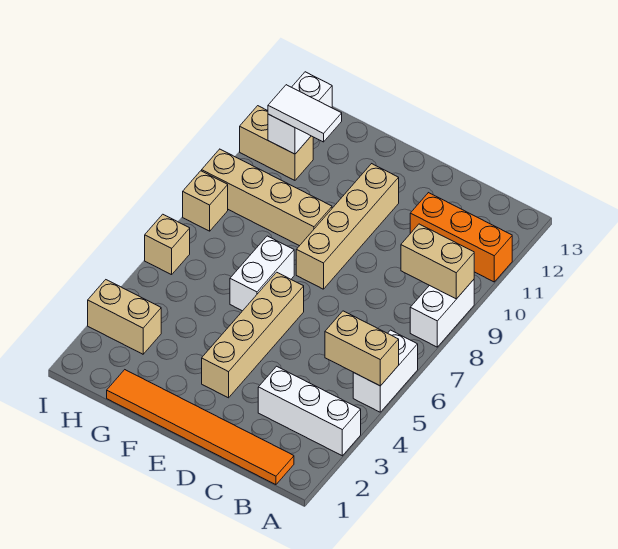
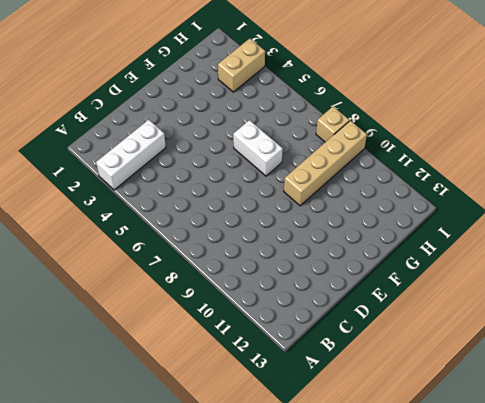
none -> white brick A5:A6 level 1
none -> white brick A8:A9 level 1
none -> orange brick A11:C11 level 1

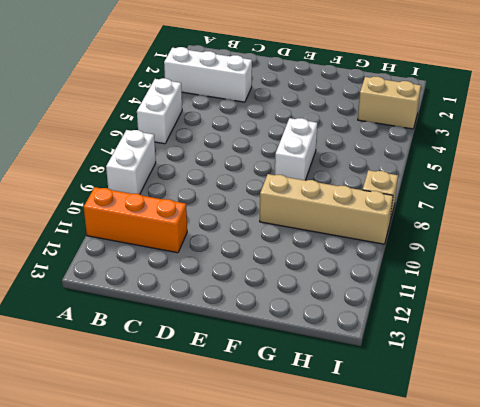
none -> orange tile B1:G1 level 1
none -> tan brick E3:E6 level 1
none -> tan brick E8:E11 level 1

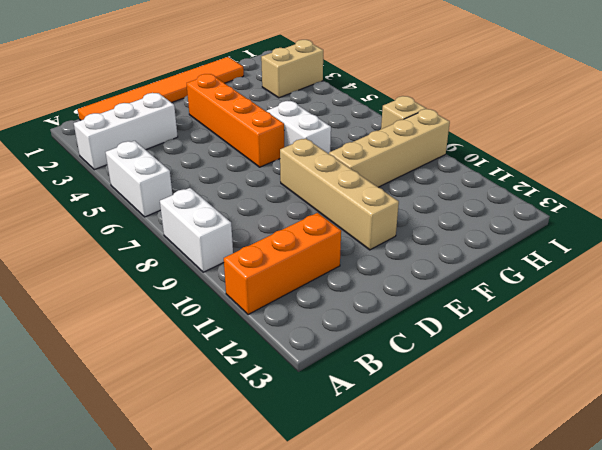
orange brick E3:E6 level 1 -> tan brick E3:E6 level 1
none -> tan brick H11:I11 level 1
none -> tan brick I6 level 1
none -> tan brick A5:B5 level 2

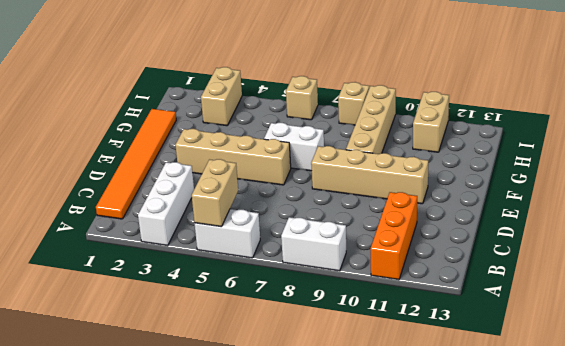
none -> tan brick A9:B9 level 2
none -> white brick H11:H12 level 2
none -> white tile G11:H11 level 3

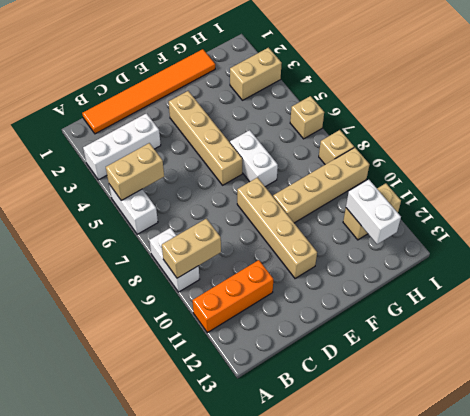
none -> white tile G11:H11 level 3

